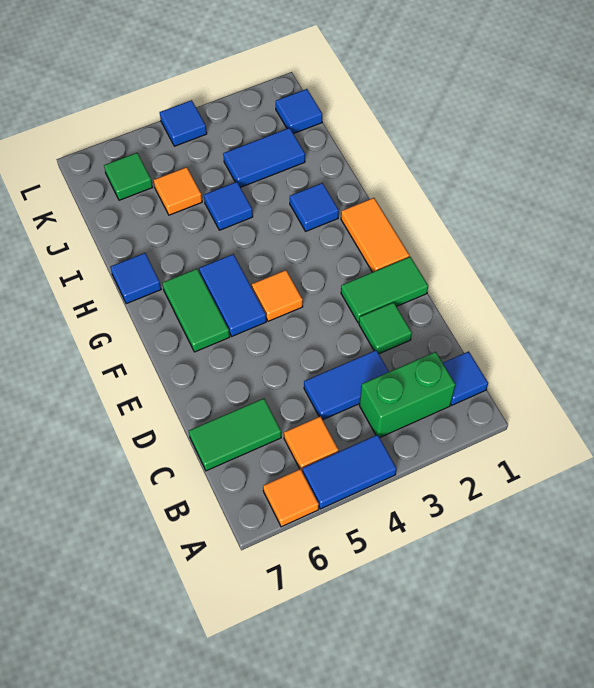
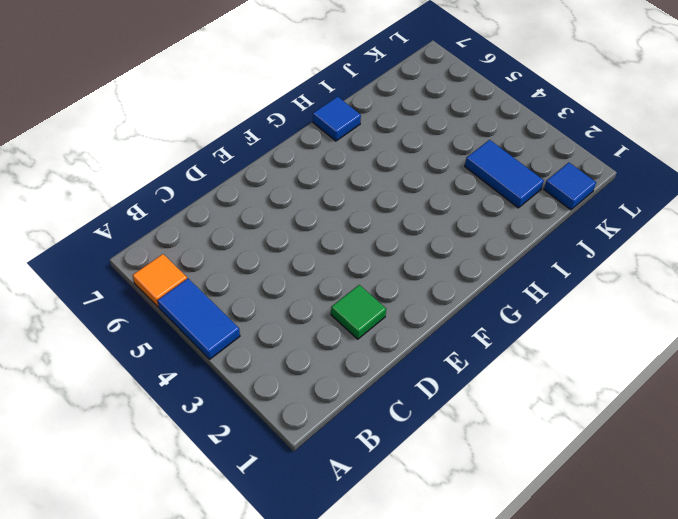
none -> blue tile B1 level 1
none -> green brick B2:B3 level 1
none -> orange tile B5 level 1

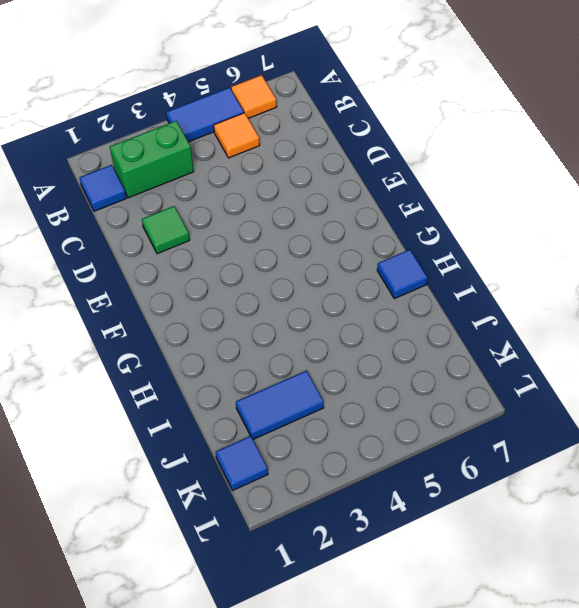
none -> blue tile C3:C4 level 1
none -> green tile C6:C7 level 1
none -> green tile E1:E2 level 1

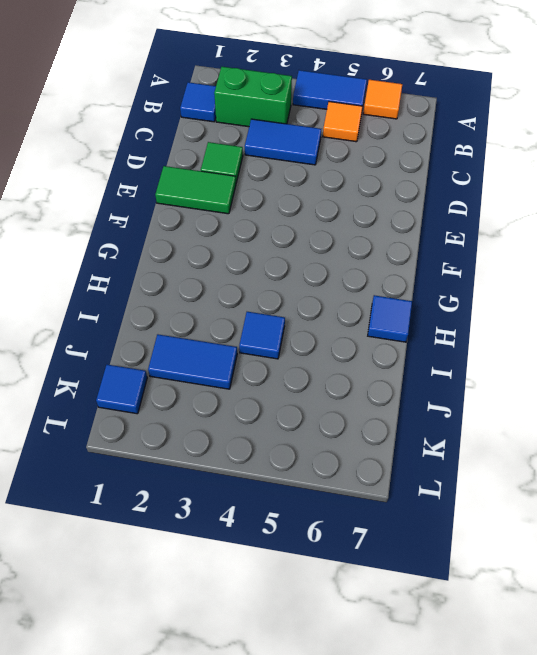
none -> green tile C6:C7 level 1
none -> orange tile F1:G1 level 1
none -> orange tile F4 level 1

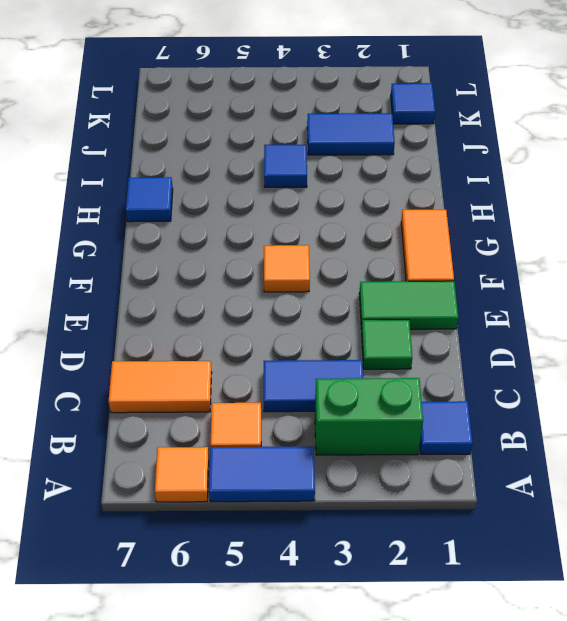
orange tile C6:C7 level 1 -> green tile C6:C7 level 1
none -> blue tile F5:G5 level 1
none -> green tile F6:G6 level 1
none -> blue tile H2 level 1

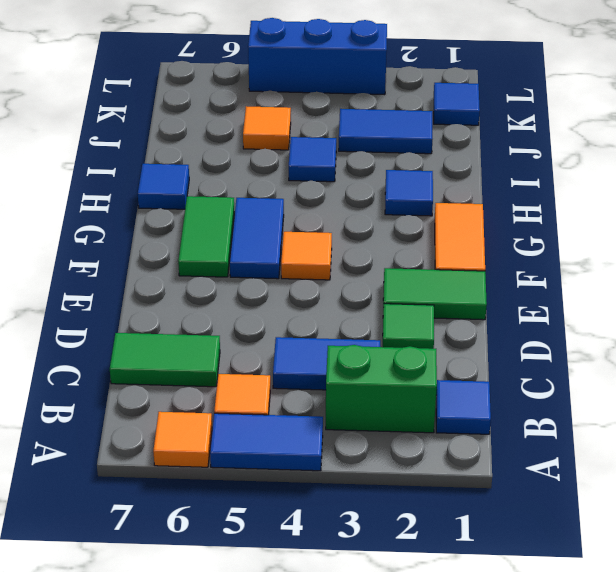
blue brick L3:L5 level 1 -> blue tile L4 level 1
none -> green tile K6 level 1

